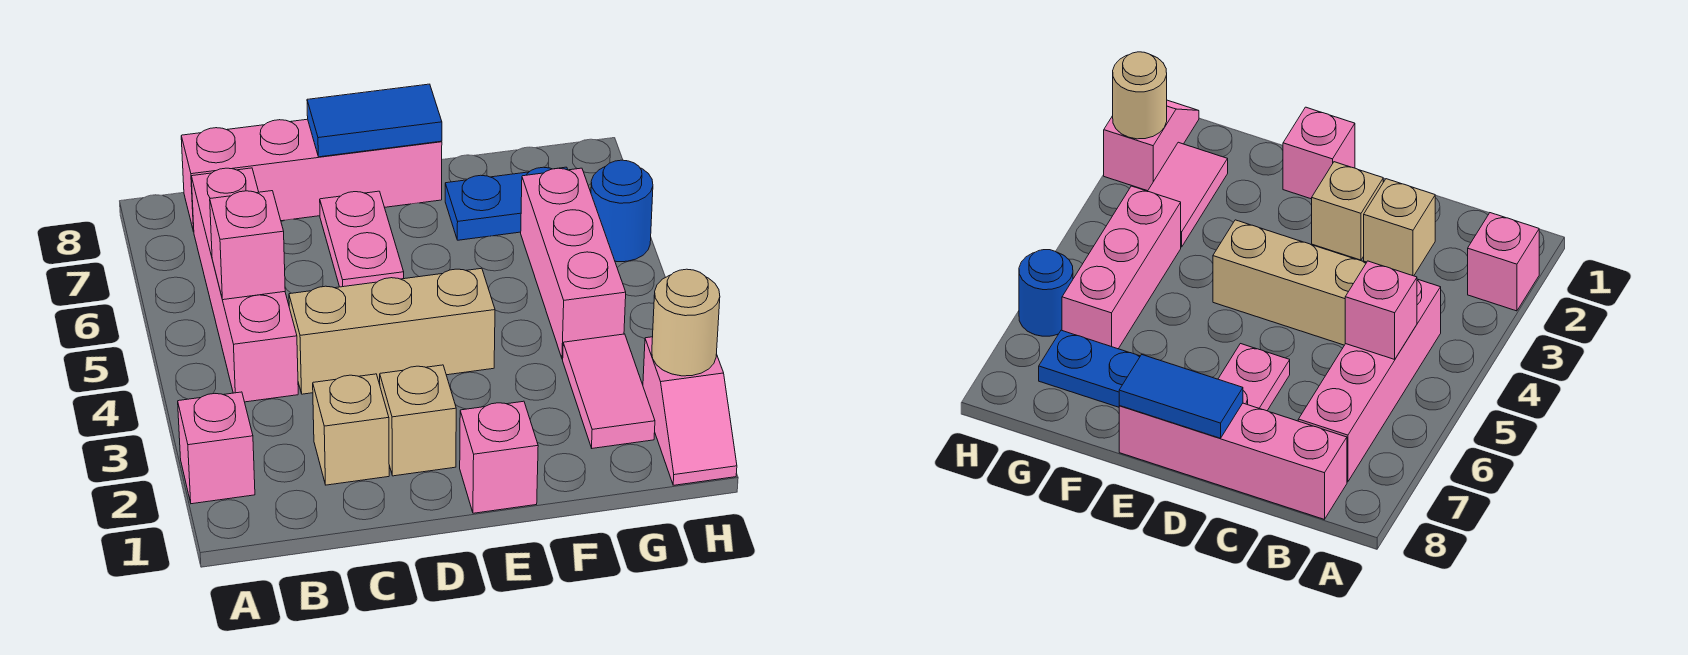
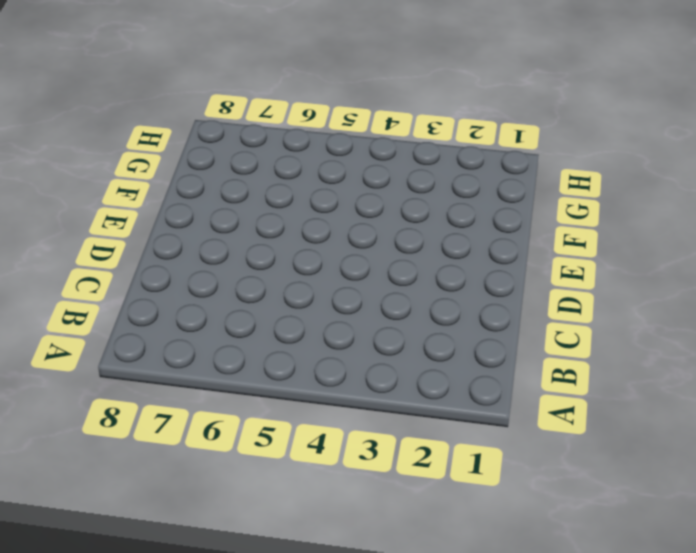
none -> pink brick A2 level 1
none -> pink brick B4:B7 level 1
none -> pink brick B8:E8 level 1

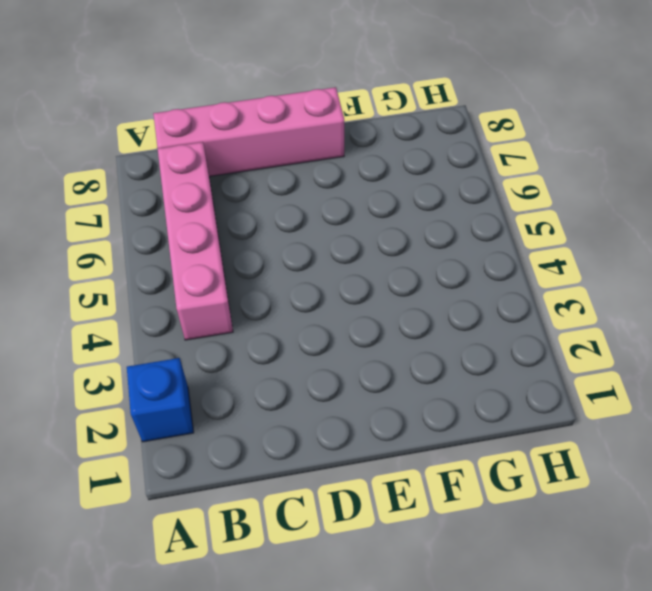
blue brick A2 level 1 -> pink brick A2 level 1
none -> tan brick C2 level 1
none -> tan brick C4:E4 level 1
none -> tan brick D2 level 1

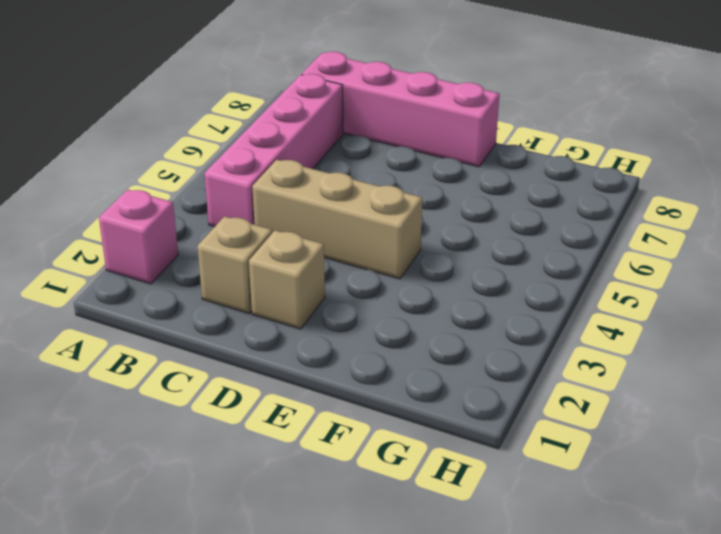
none -> pink plate D6:D7 level 1
none -> pink brick E1 level 1
none -> blue plate F7:G7 level 1

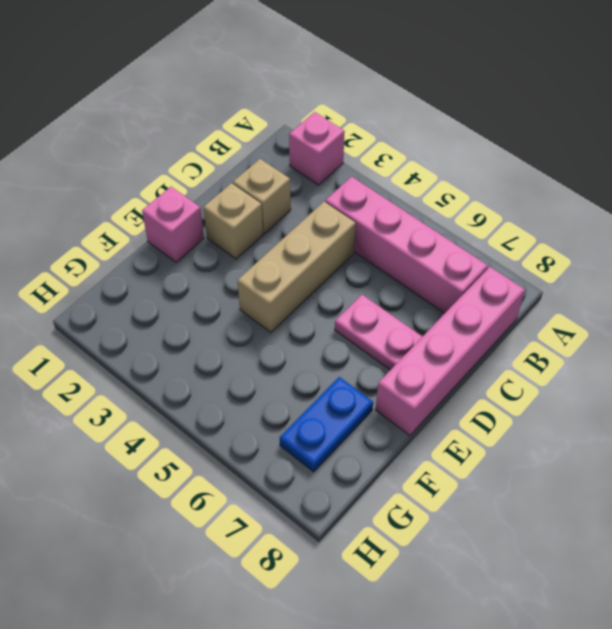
none -> pink tile G2:G3 level 1
none -> pink brick G4:G6 level 1
none -> pink slope H1:H2 level 1 top 2

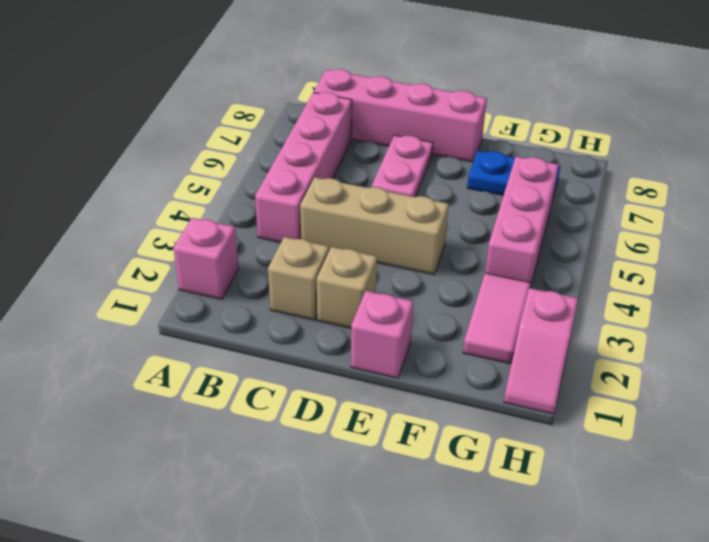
none -> blue round brick H6 level 1
none -> pink brick B5 level 2
none -> blue tile D8:E8 level 2

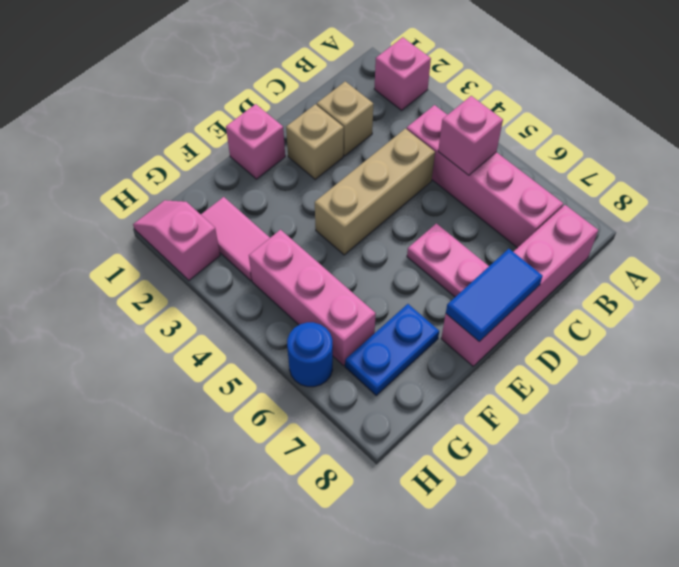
none -> tan round brick H2 level 2

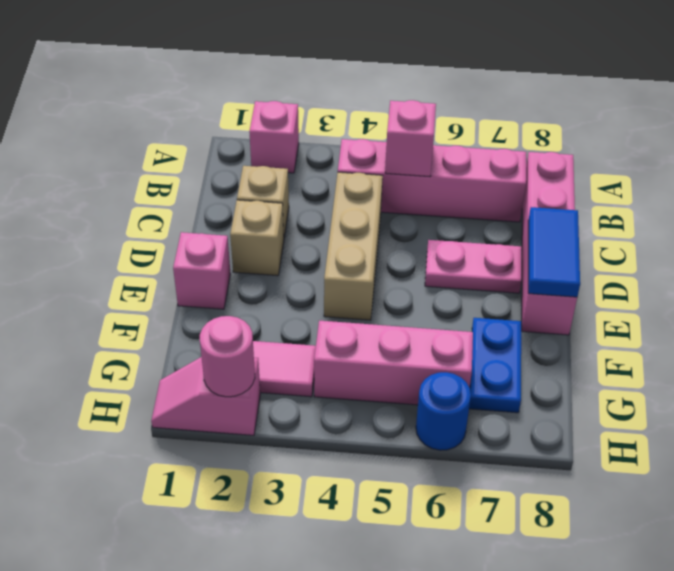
pink round brick H2 level 2 -> tan round brick H2 level 2

